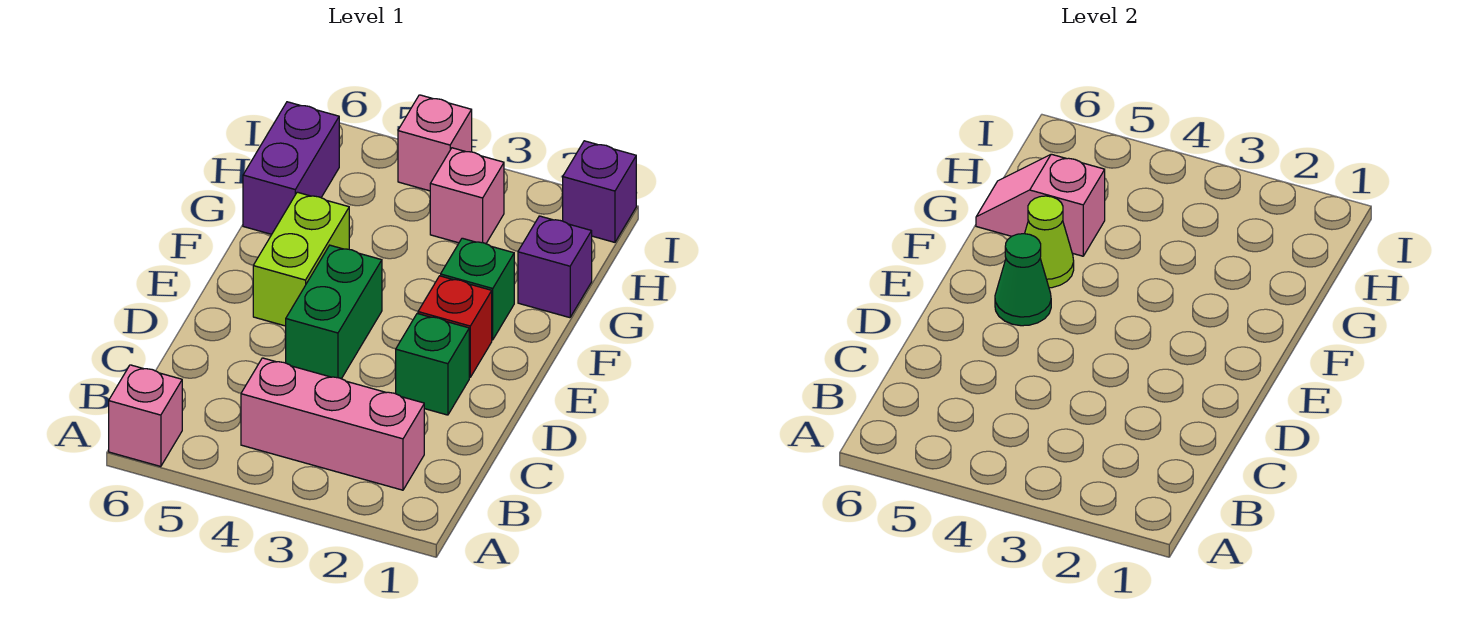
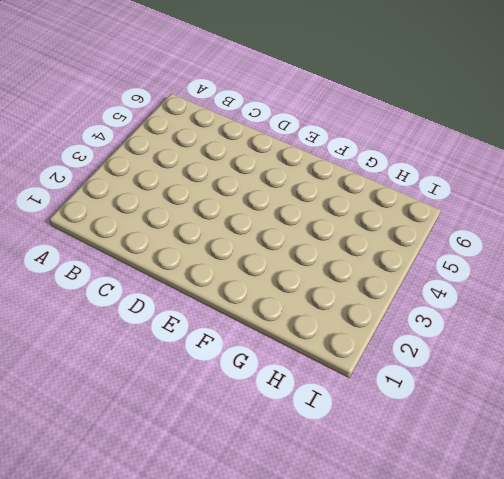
none -> pink brick A6 level 1
none -> pink brick B2:B4 level 1
none -> green brick D2 level 1

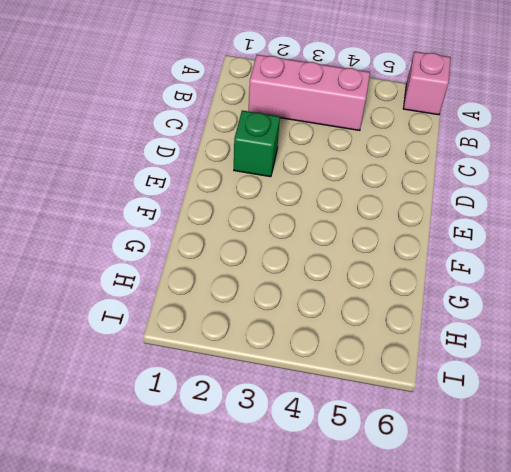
none -> green brick D4:E4 level 1
none -> red brick E2 level 1
none -> lime brick E5:F5 level 1

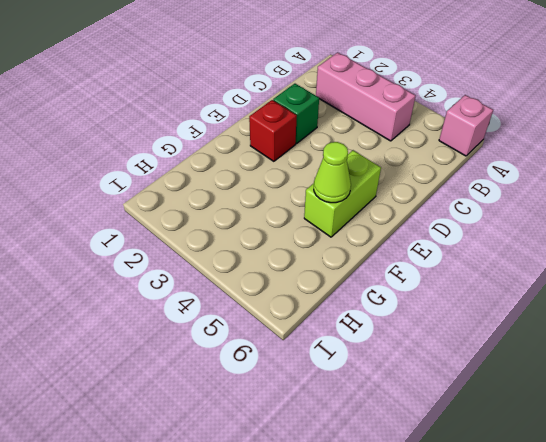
none -> green brick D4:E4 level 1
none -> green brick F2 level 1
none -> purple brick G1 level 1

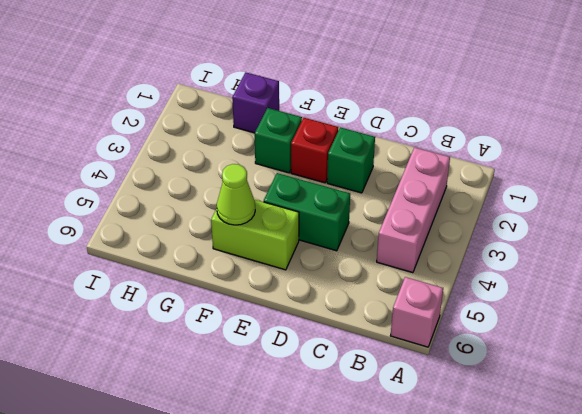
none -> purple brick G6:H6 level 1
none -> pink brick H3 level 1
none -> purple brick I1 level 1

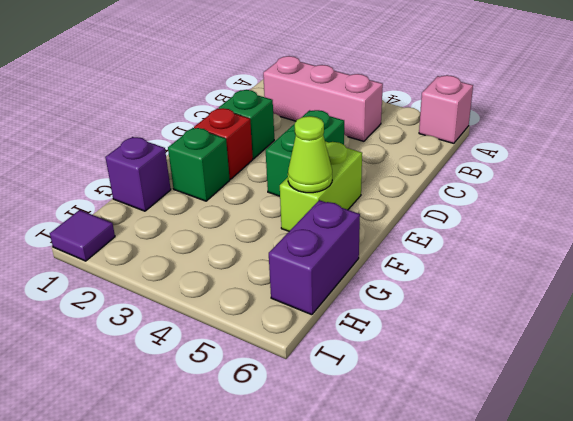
purple tile I1 level 1 -> purple brick I1 level 1
none -> pink brick H3 level 1
none -> pink brick I4 level 1
none -> green cone E5 level 2

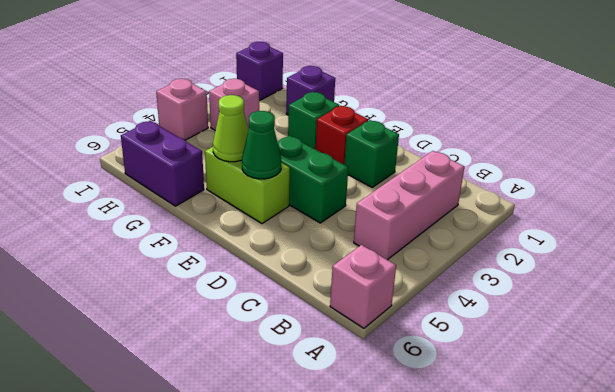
none -> pink slope G5:G6 level 2 top 5

